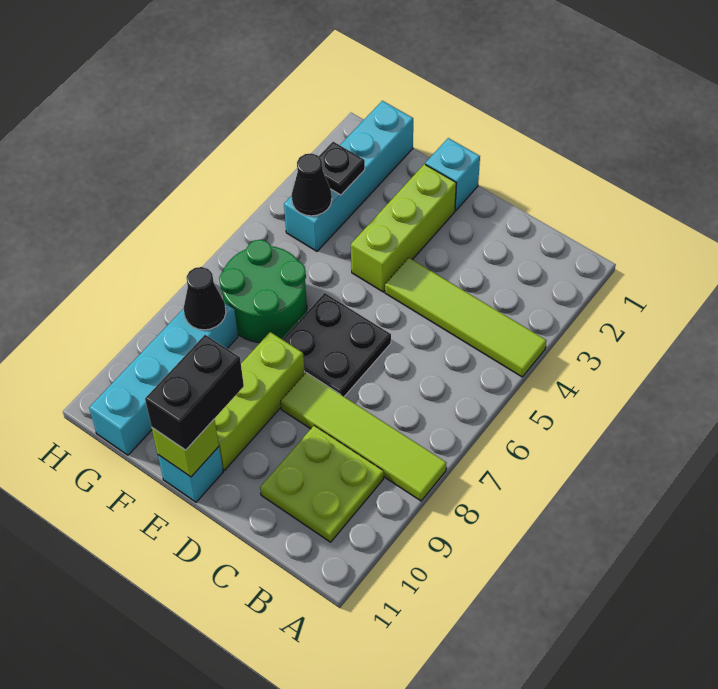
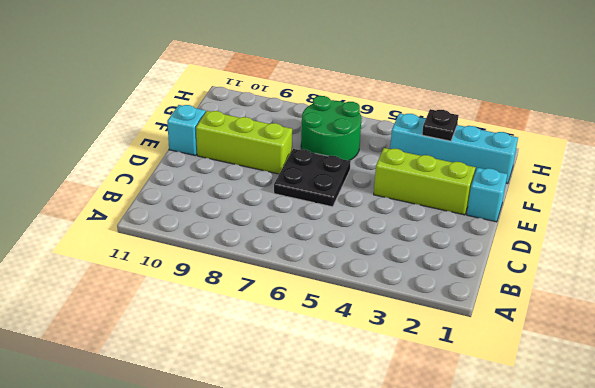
none -> lime tile A4:D4 level 1
none -> lime tile A8:D8 level 1
none -> lime plate B9:C10 level 1

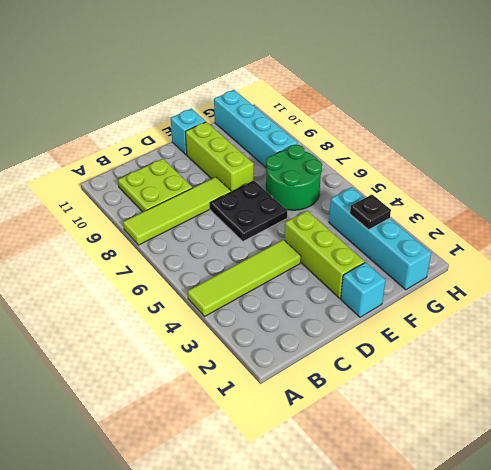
none -> lime brick E11 level 2
none -> black cone G4 level 2
none -> black cone G8 level 2

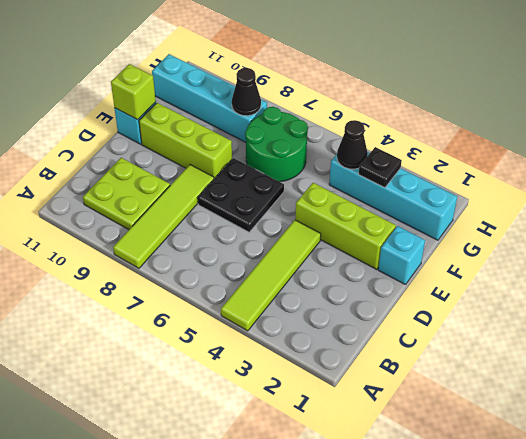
none -> black brick E10:E11 level 3

